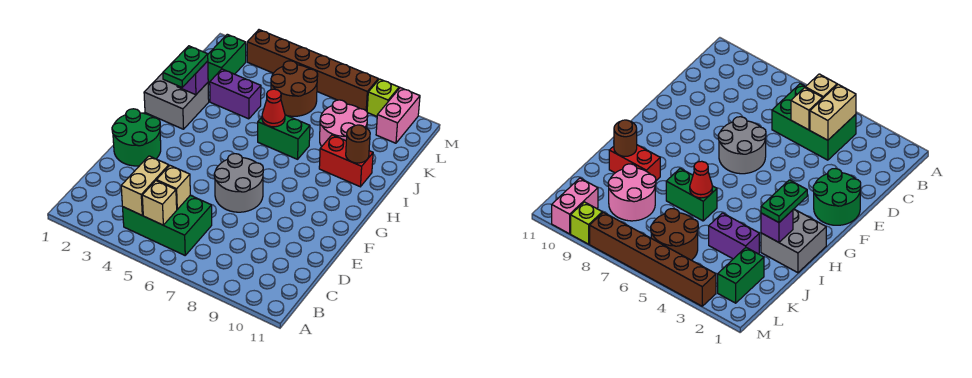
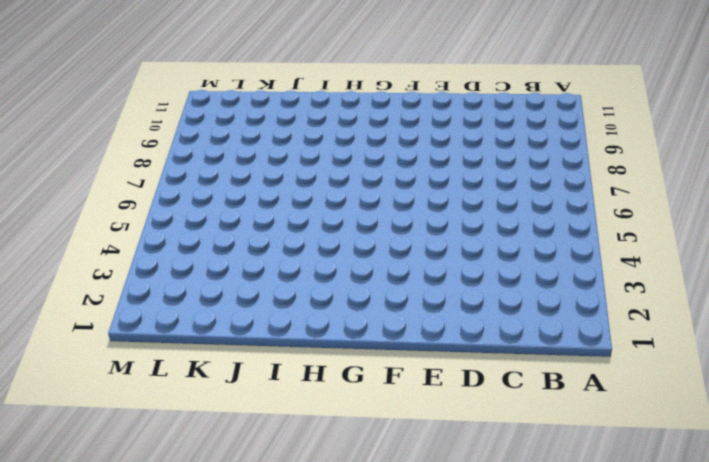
none -> green brick B4:C6 level 1
none -> green round brick E1:F2 level 1
none -> grey round brick E6:F7 level 1

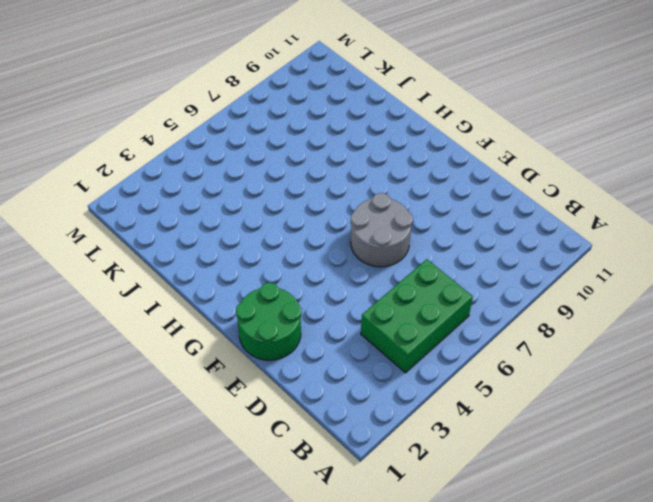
none -> grey brick H1:I2 level 1
none -> green brick I6:I7 level 1
none -> red brick I9:I10 level 1

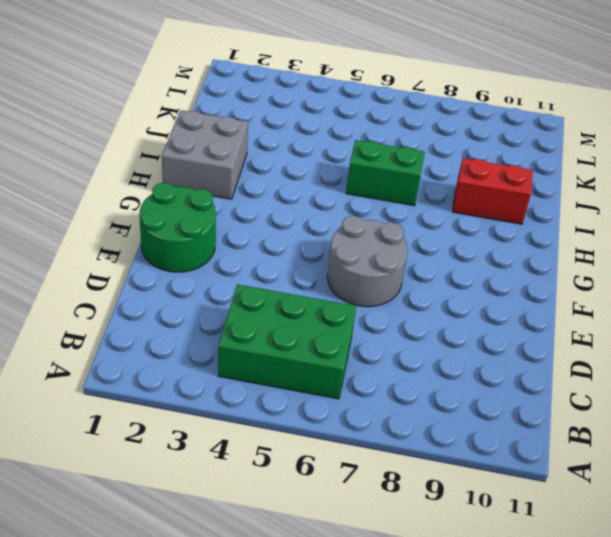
none -> purple brick J3:J4 level 1
none -> pink round brick J8:K9 level 1
none -> green brick K2:L2 level 1

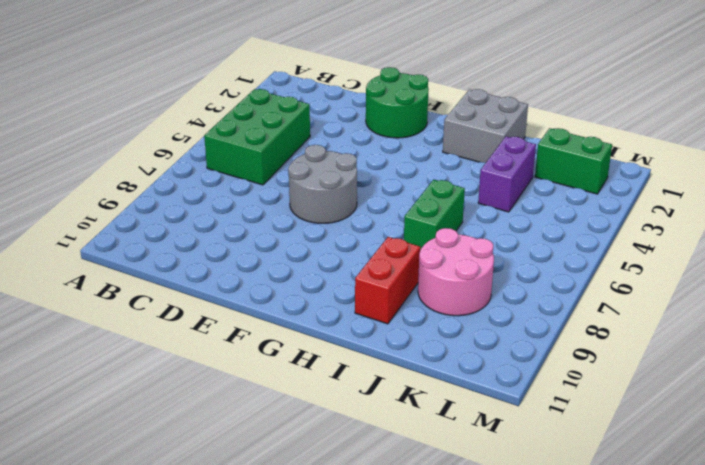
none -> brown round brick K5:L6 level 1
none -> pink brick L10:M10 level 1
none -> brown brick M3:M8 level 1

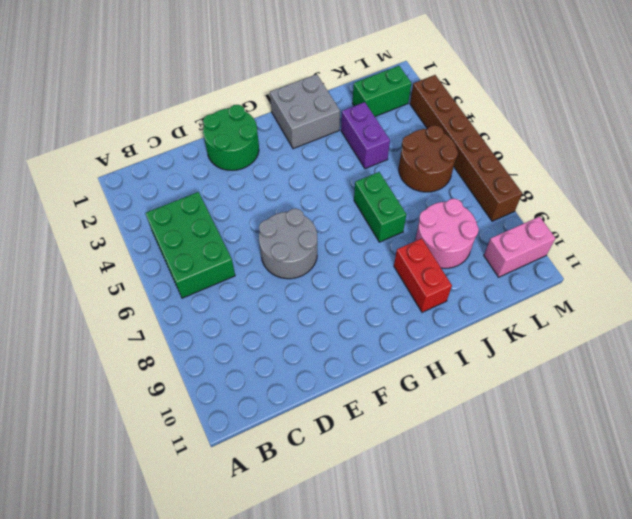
none -> lime brick M9 level 1
none -> tan brick B4:C4 level 2
none -> tan brick B5 level 2

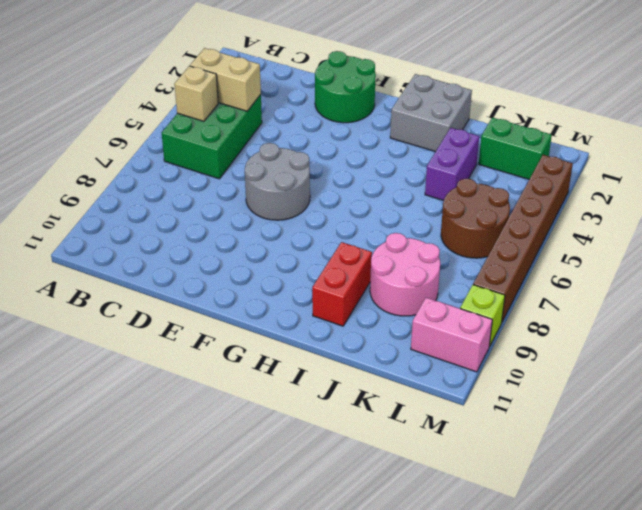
none -> green brick I6:I7 level 1
none -> tan brick C5 level 2
none -> purple brick I2 level 2

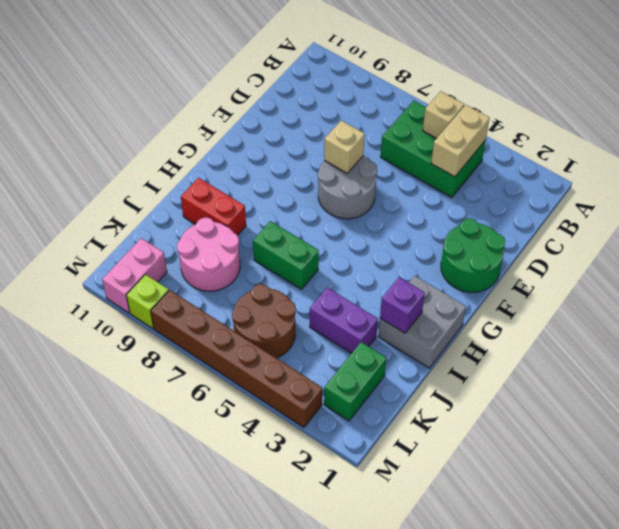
tan brick E7 level 2 -> tan brick C5 level 2
none -> red cone I6 level 2
none -> brown round brick I10 level 2
none -> green plate H2:I2 level 3

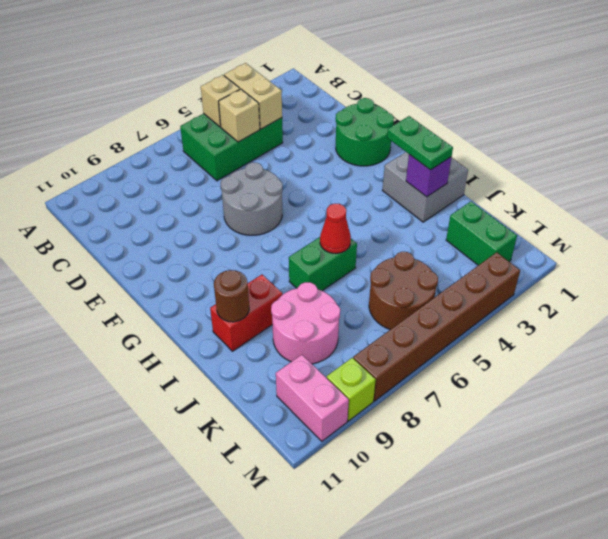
none -> purple brick J3:J4 level 1

